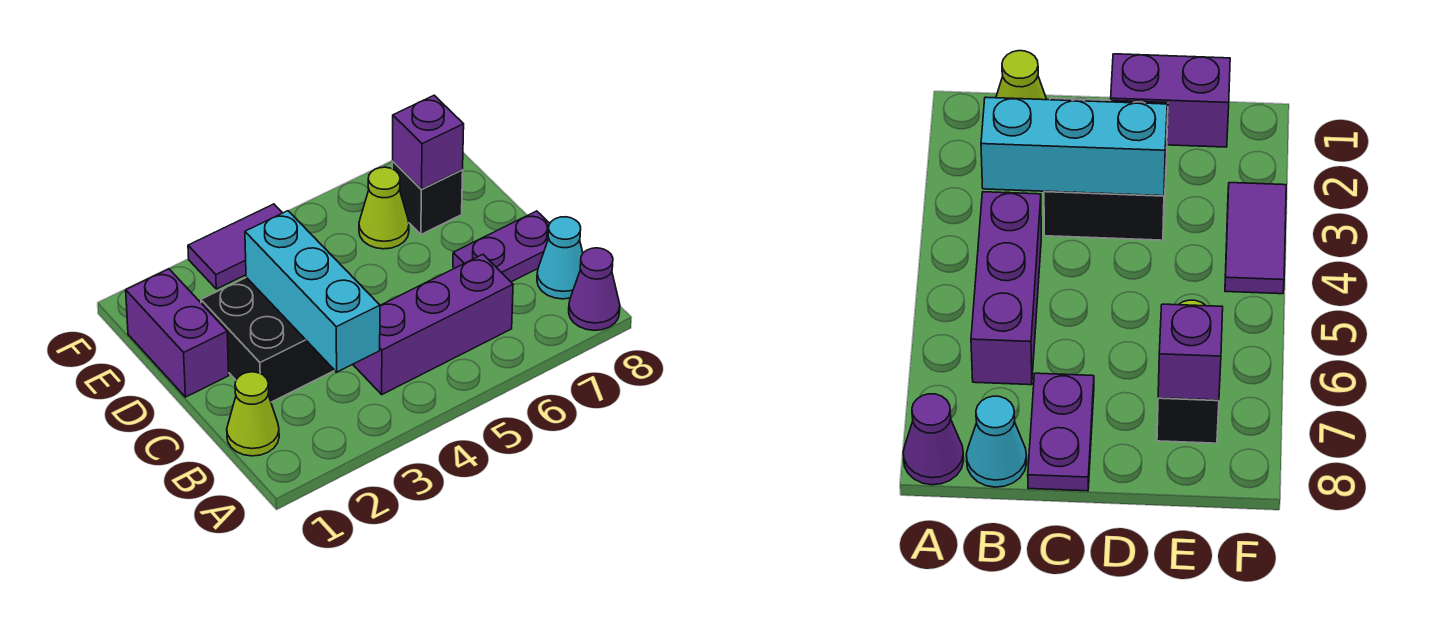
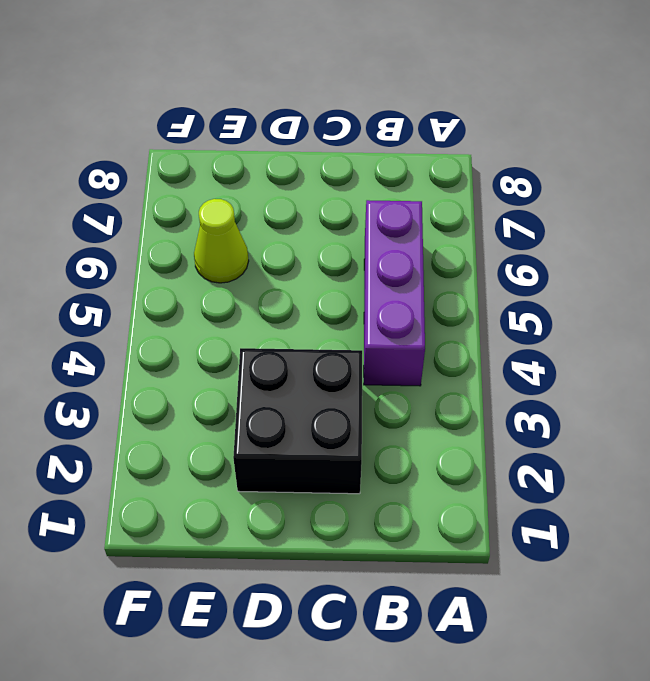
none -> purple cone A8 level 1
none -> lime cone B1 level 1
none -> cyan cone B8 level 1

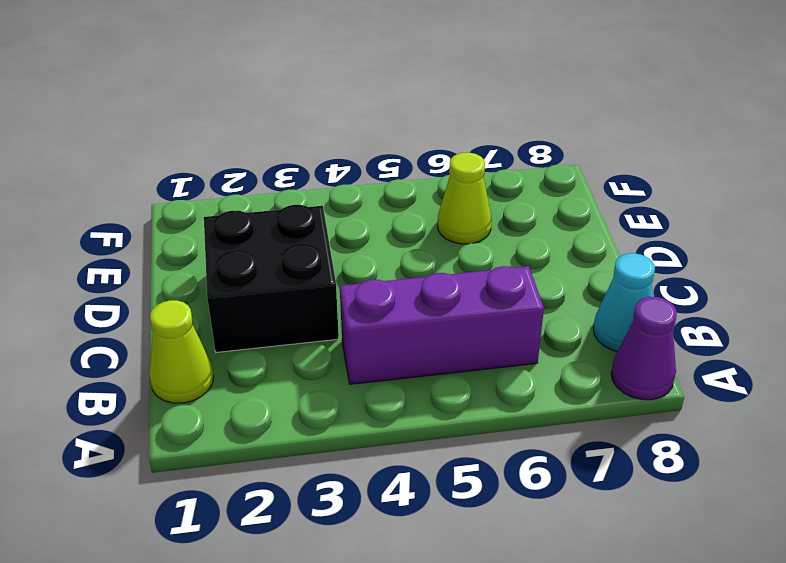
none -> purple plate C7:C8 level 1
none -> purple brick D1:E1 level 1
none -> black brick E7 level 1

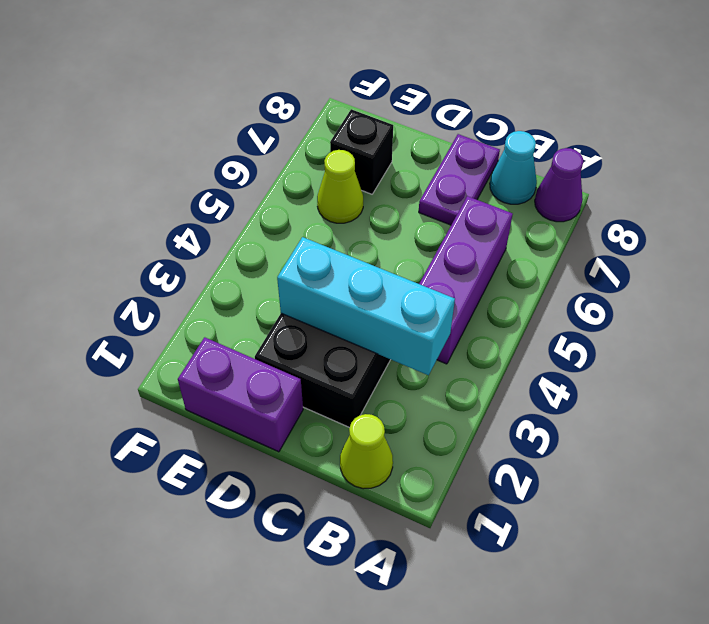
none -> purple tile F3:F4 level 1
none -> purple brick E7 level 2

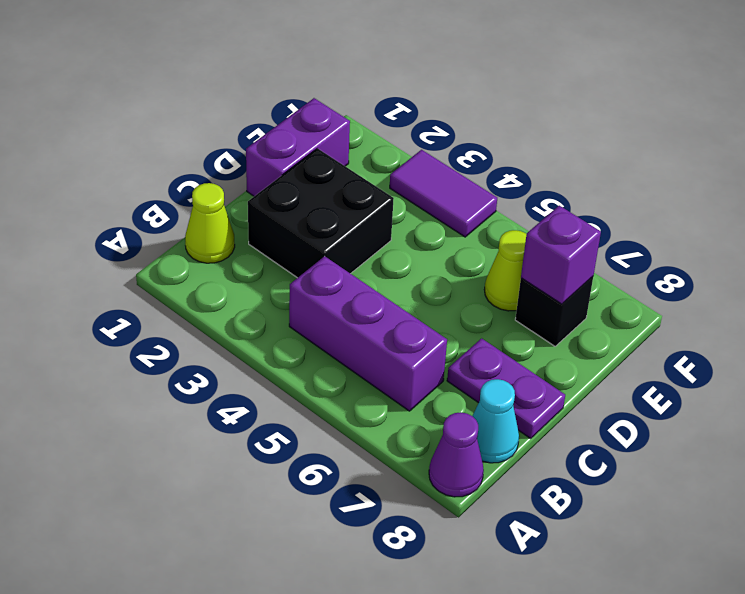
none -> cyan brick B3:D3 level 2

